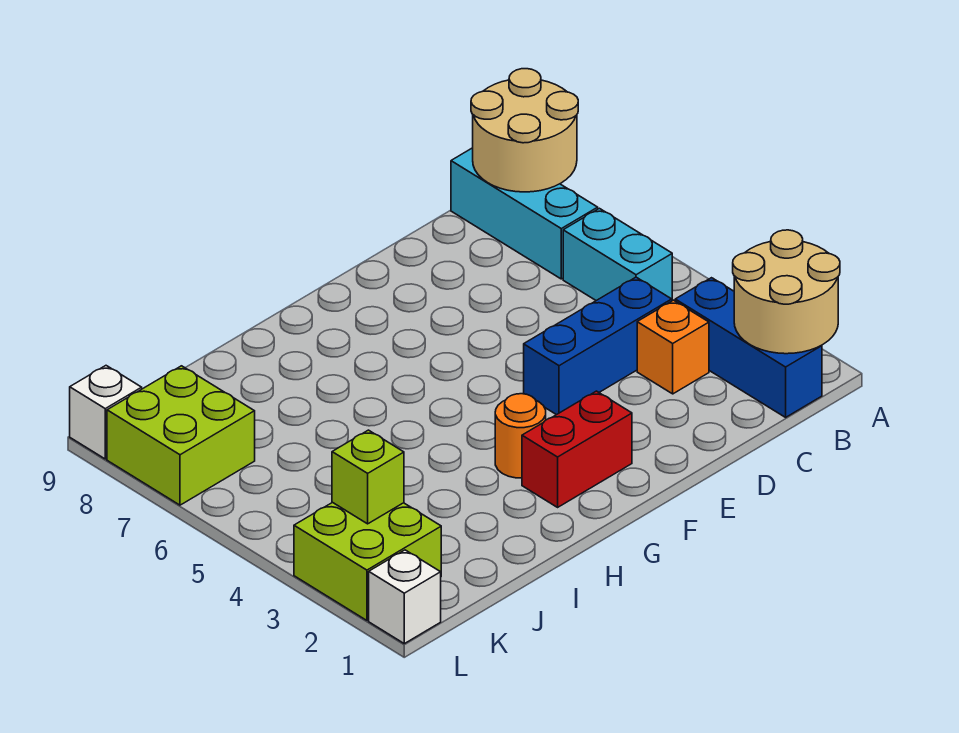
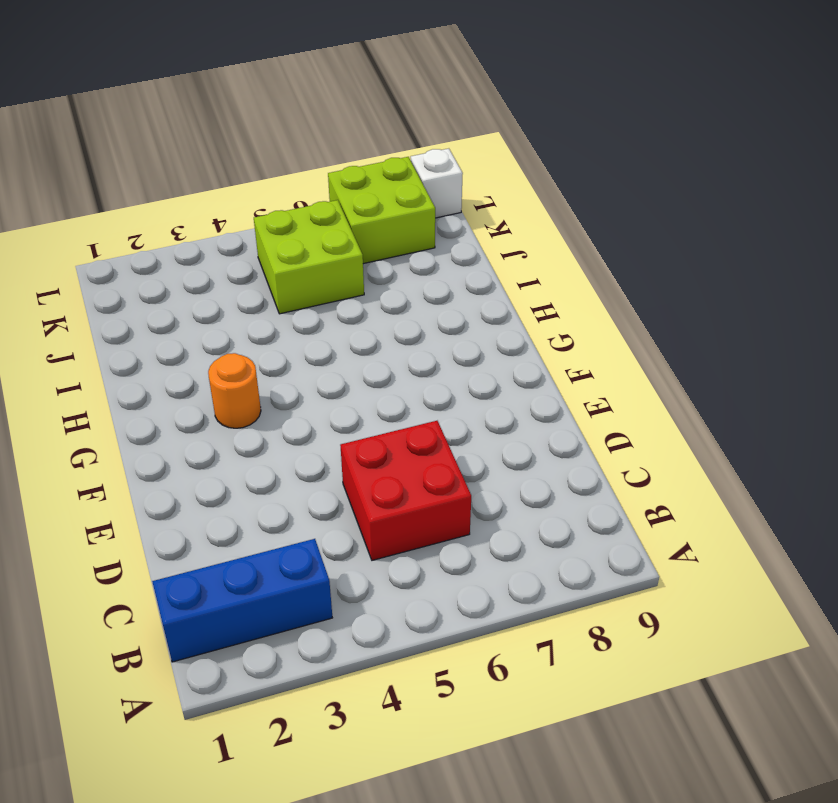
red brick C5:D6 level 1 -> none
lime brick J5:K6 level 1 -> lime brick K2:L3 level 1
none -> cyan brick B5:B6 level 1
none -> cyan brick B7:B9 level 1
none -> orange brick C3 level 1

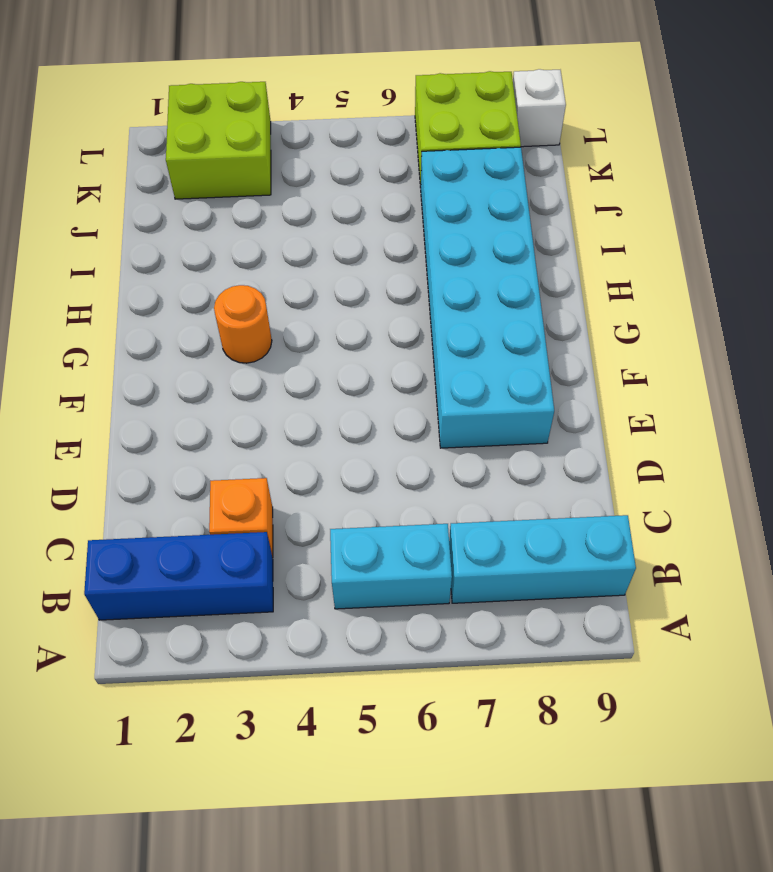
cyan brick E7:J8 level 1 -> none
none -> blue brick C4:E4 level 1
none -> red brick F2:G2 level 1
none -> white brick L1 level 1

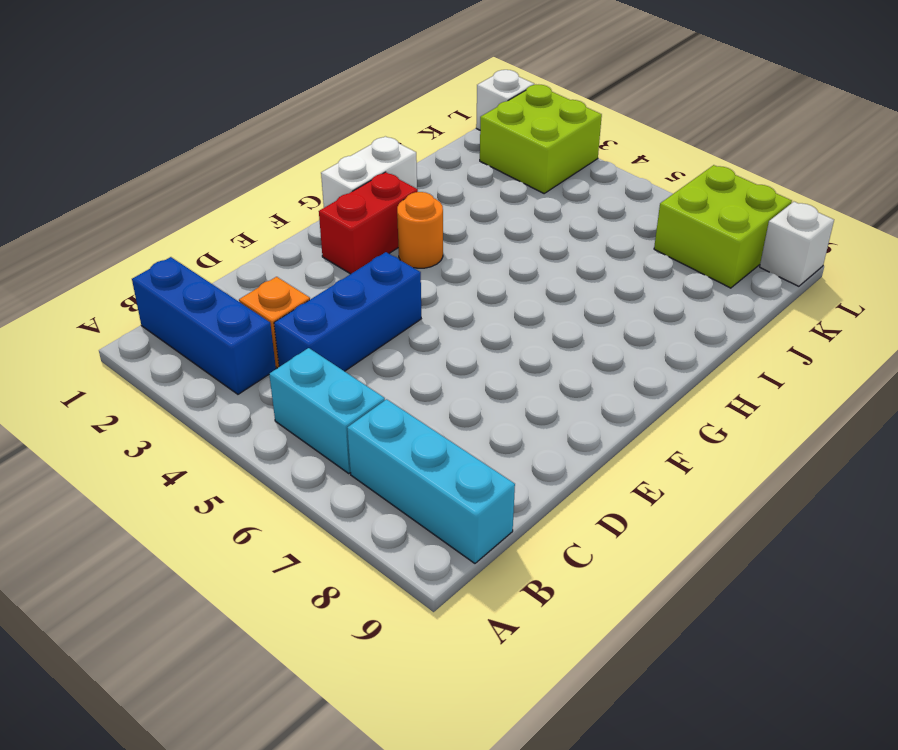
white brick G1:H1 level 1 -> none
none -> tan round brick A1:B2 level 2
none -> tan round brick A8:B9 level 2
none -> lime brick K3 level 2

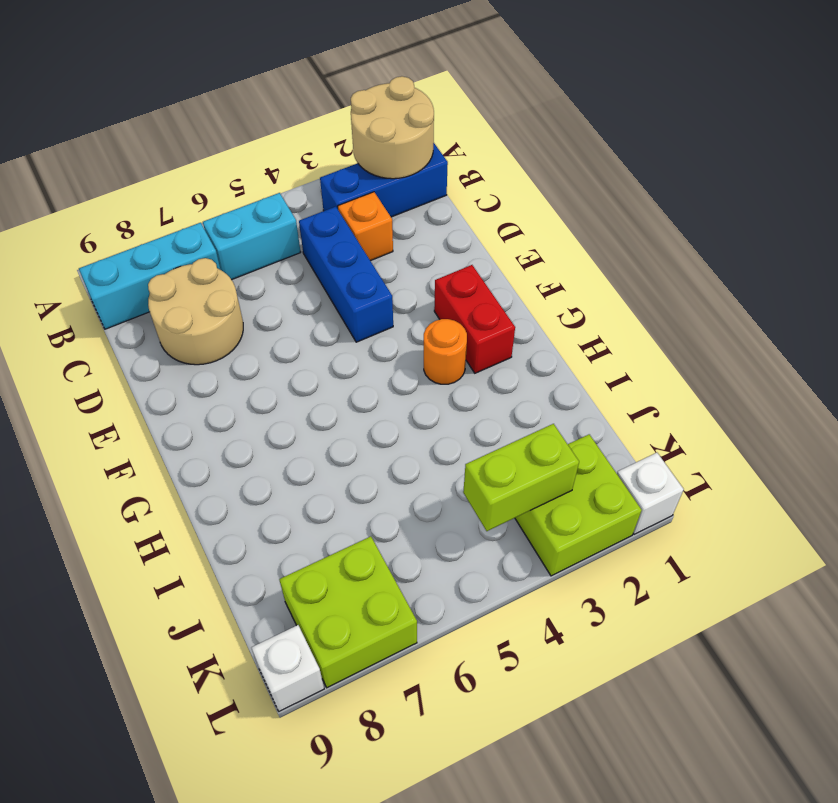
tan round brick C7:D8 level 1 -> tan round brick A8:B9 level 2
lime brick K3:K4 level 2 -> lime brick K3 level 2

